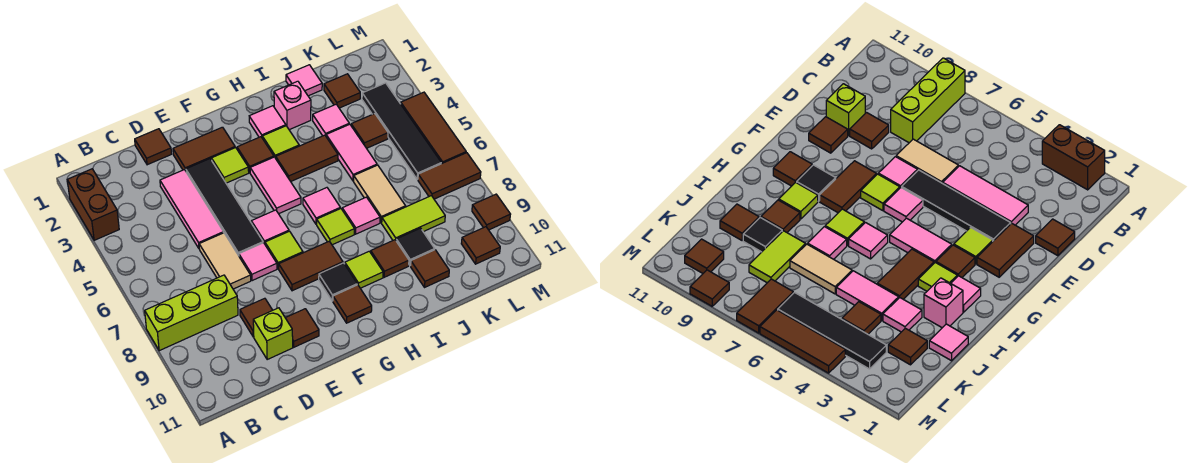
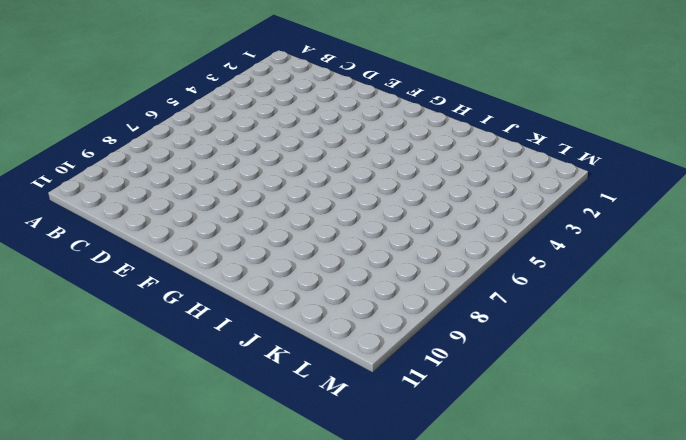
none -> brown brick A2:A3 level 1
none -> lime brick A8:C8 level 1
none -> brown tile D1 level 1
none -> pink tile D3:D5 level 1

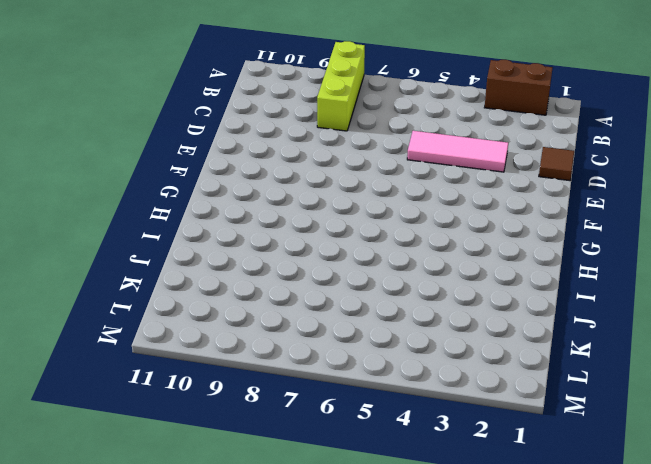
none -> tan tile D6:D7 level 1
none -> brown tile D9 level 1
none -> lime brick D10 level 1
none -> brown tile E2:F2 level 1

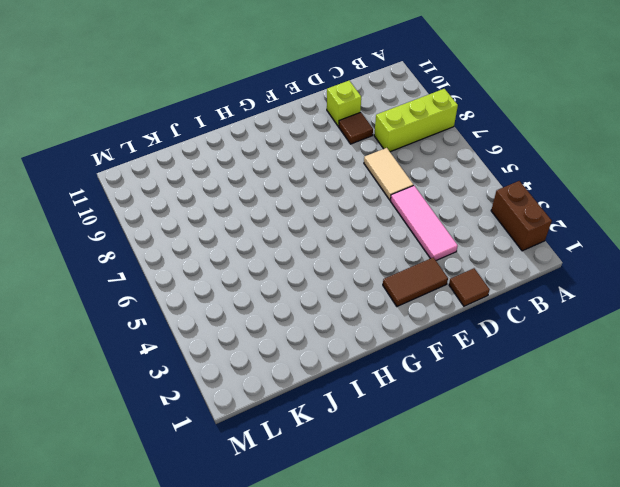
none -> black tile E3:E6 level 1
none -> pink tile E7 level 1
none -> brown tile E10 level 1
none -> lime tile F3 level 1

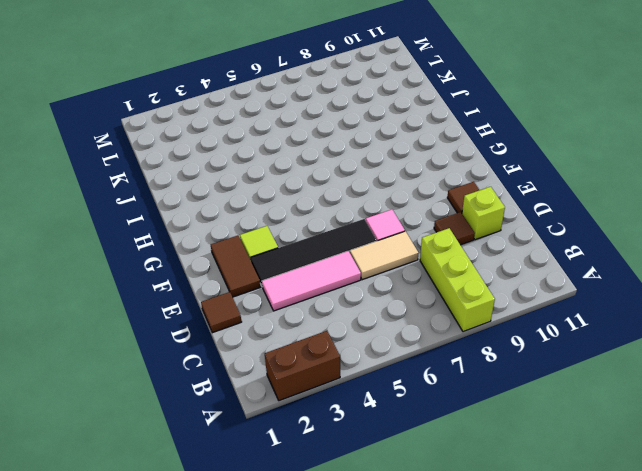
none -> pink tile F6 level 1
none -> lime tile F7 level 1
none -> brown tile F8:G8 level 1
none -> brown tile G3 level 1

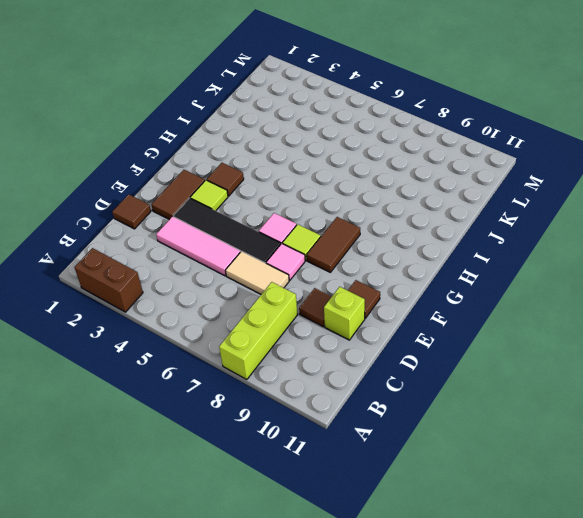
none -> pink tile G4:G5 level 1
none -> black tile G9 level 1
none -> brown tile G10 level 1
none -> pink tile H2 level 1

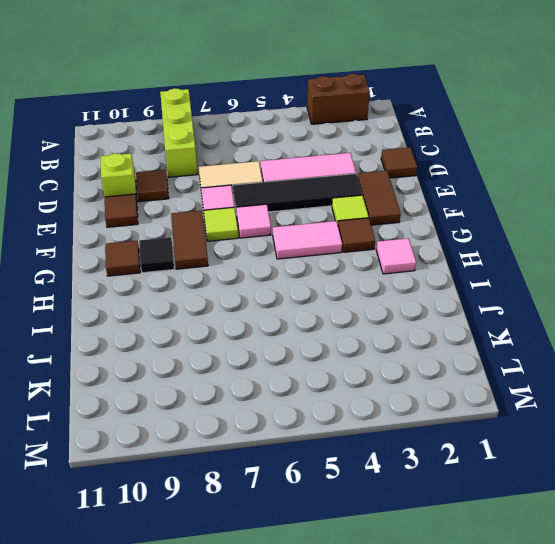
none -> lime tile H3 level 1
none -> brown tile H4:I4 level 1
none -> pink tile H6 level 1
none -> lime tile H7 level 1

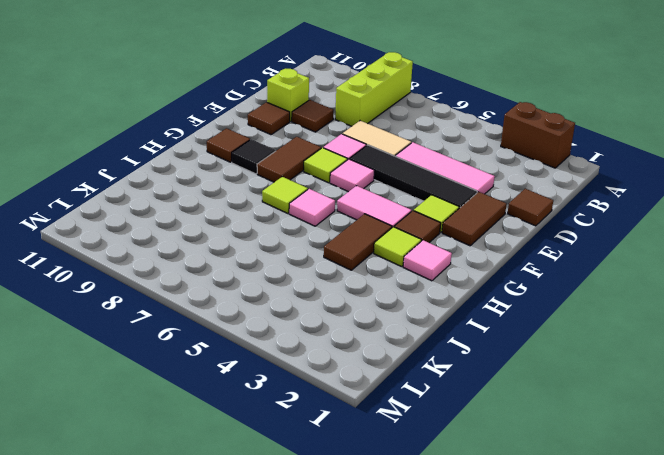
none -> lime tile H9 level 1
none -> pink brick I2 level 1
none -> pink tile I7 level 1
none -> brown tile I9 level 1

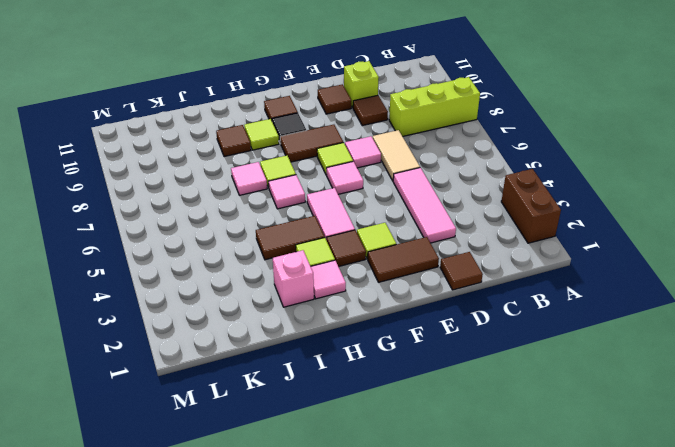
none -> black tile E3:E6 level 1
none -> pink tile J1 level 1
none -> pink tile J3 level 1
none -> pink tile J4:J5 level 1

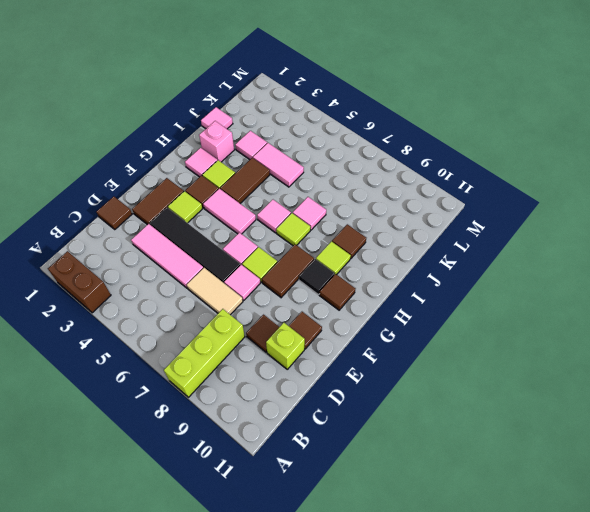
none -> tan tile J6:J7 level 1
none -> lime tile J8:K8 level 1
none -> black tile J9 level 1
none -> brown tile J10 level 1

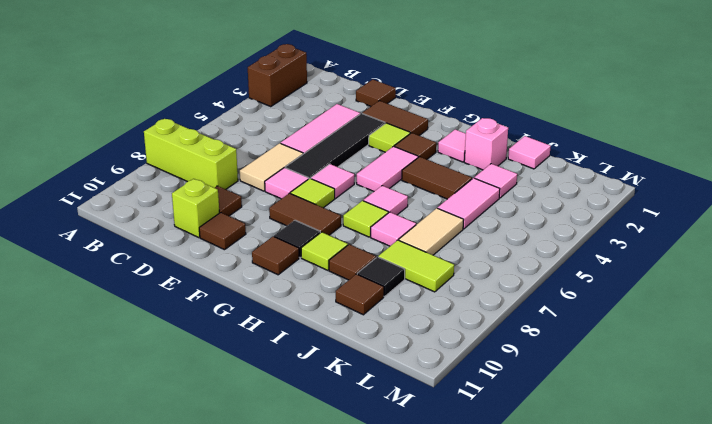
none -> lime tile H3 level 1
none -> brown tile K2 level 1
none -> brown tile K4 level 1
none -> black tile L3:L6 level 1

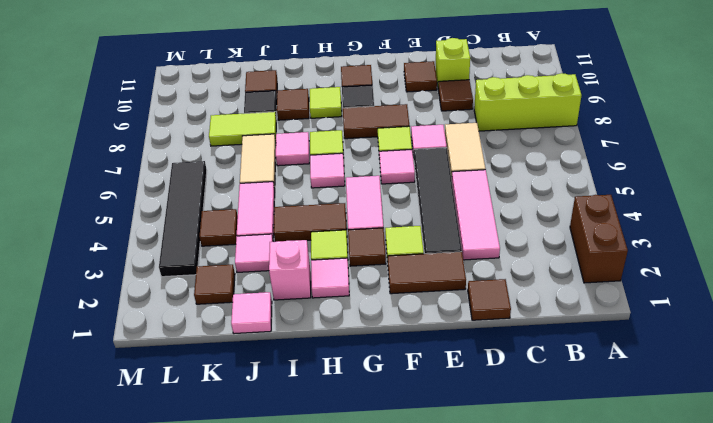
none -> brown tile L7:M7 level 1
none -> brown tile L10 level 1
none -> brown tile M4:M6 level 1
none -> brown tile M9 level 1

